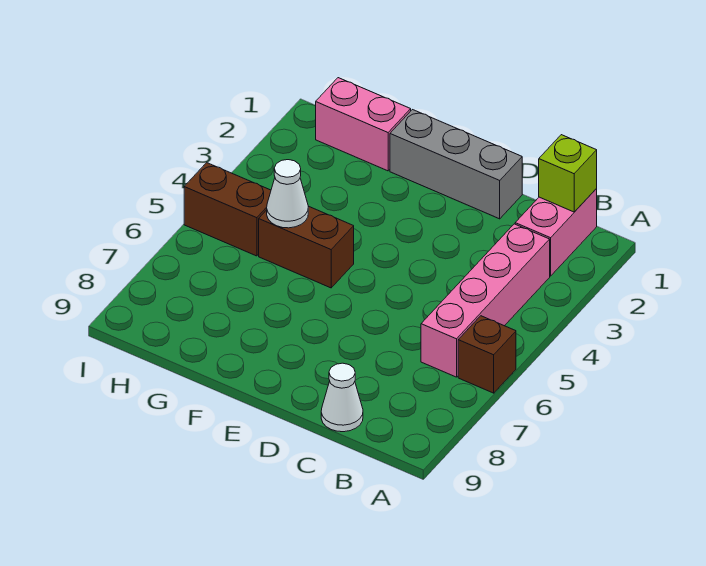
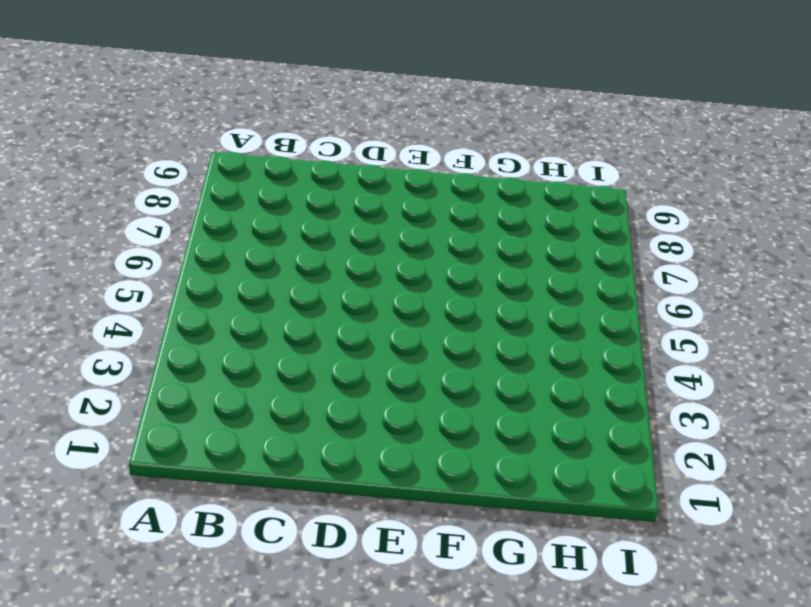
none -> brown brick A6 level 1
none -> pink brick B1:B2 level 1

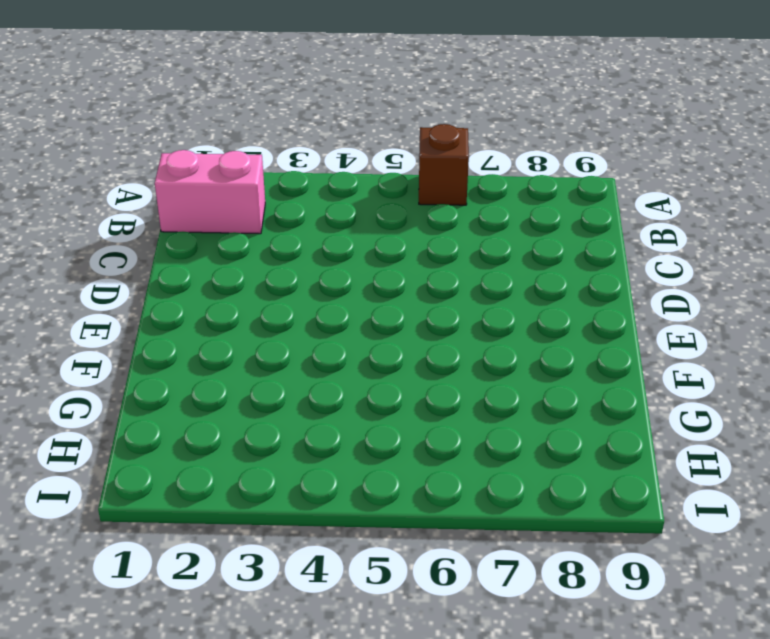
none -> pink brick B3:B6 level 1
none -> white cone C9 level 1

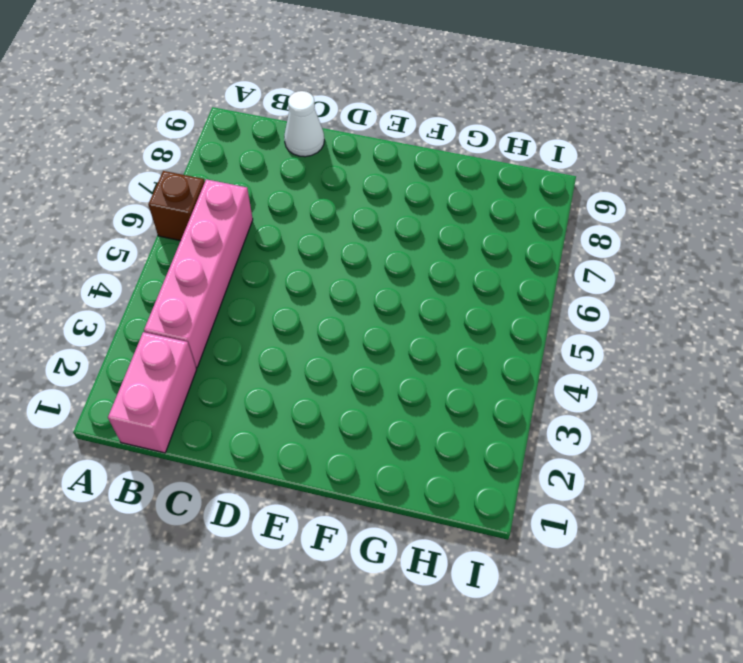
none -> grey brick D1:F1 level 1
none -> brown brick F5:G5 level 1

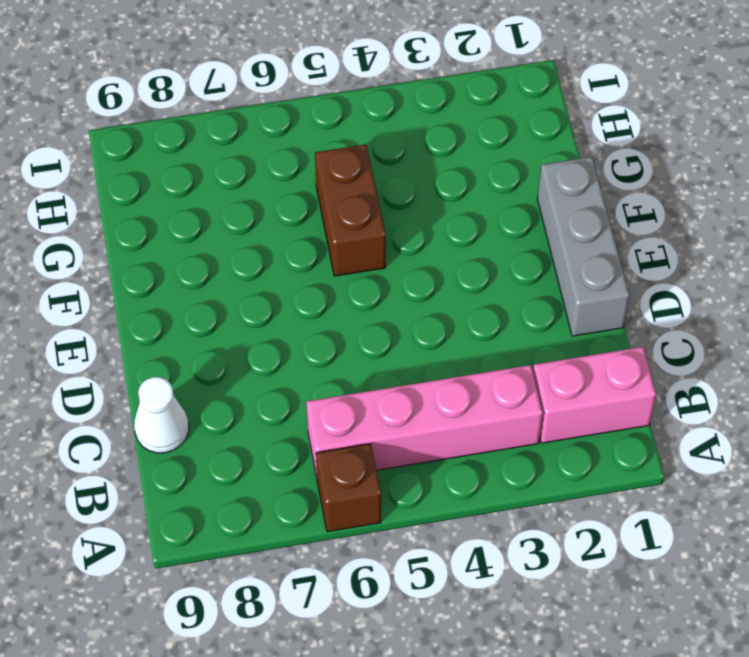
none -> pink brick G1:H1 level 1
none -> brown brick H5:I5 level 1

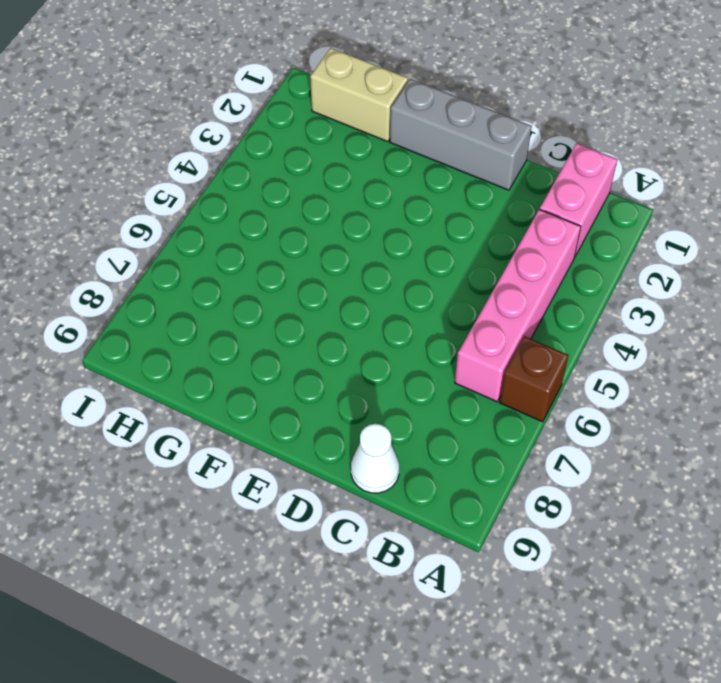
tan brick G1:H1 level 1 -> pink brick G1:H1 level 1
none -> brown brick F5:G5 level 1
none -> brown brick H5:I5 level 1

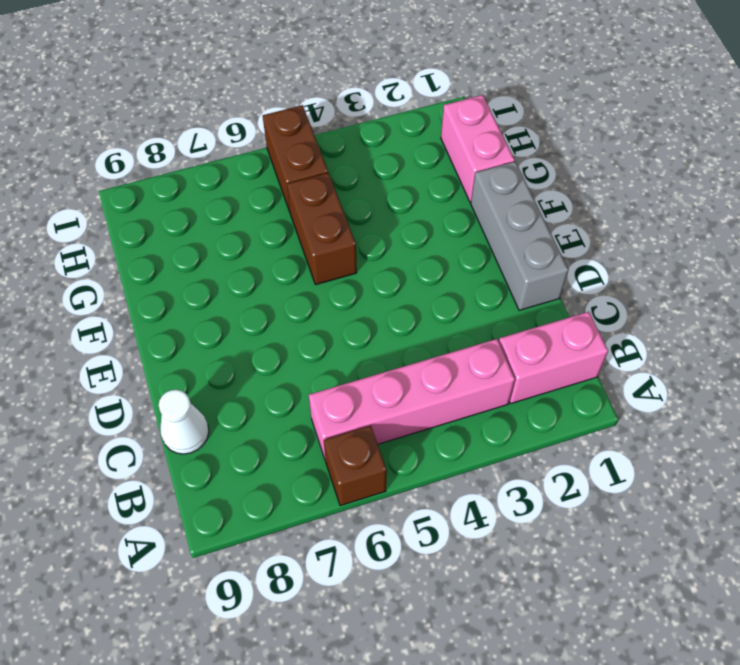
none -> lime brick B1 level 2
none -> white cone G5 level 2

